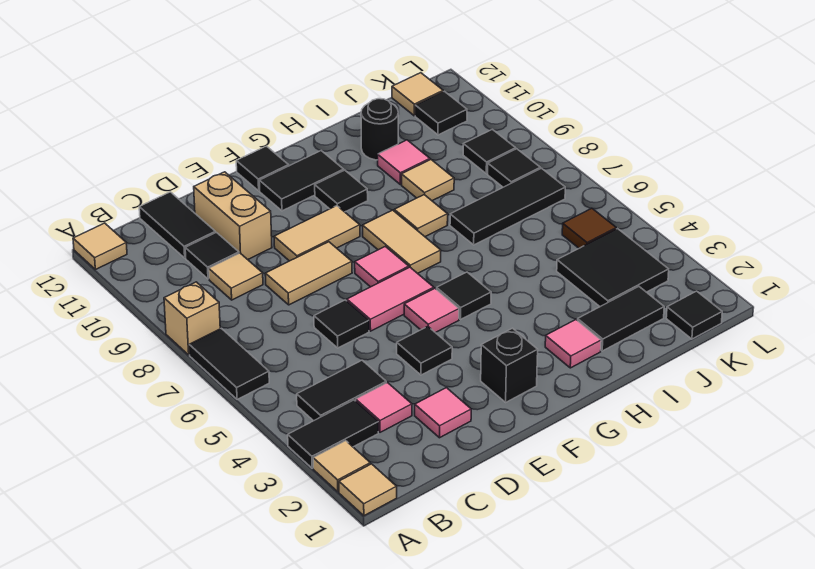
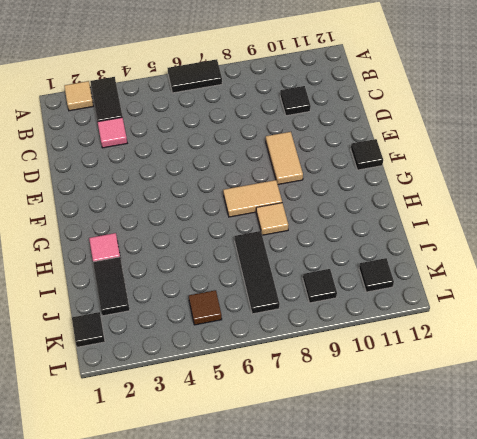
none -> tan tile A1 level 1
none -> tan brick A8 level 1
none -> tan tile A12 level 1
none -> black tile B4:C4 level 1

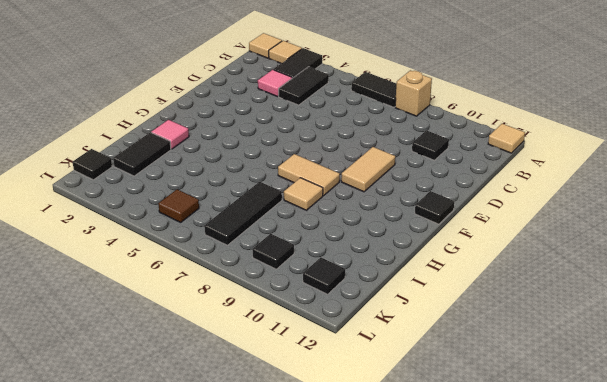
none -> tan tile C9 level 1
none -> black tile C11:C12 level 1
none -> pink tile D2 level 1
none -> black tile D6 level 1

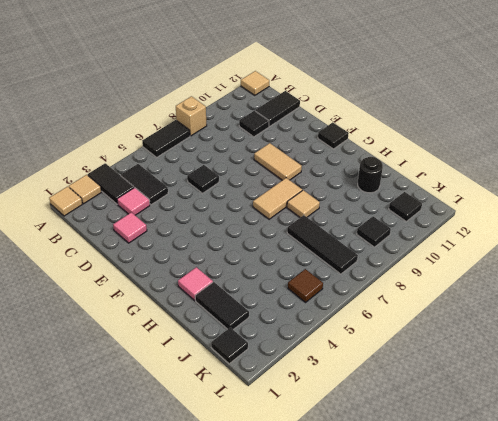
none -> tan tile C9 level 1
none -> tan tile D8:E8 level 1
none -> tan brick D10:D11 level 1
none -> black tile E4 level 1

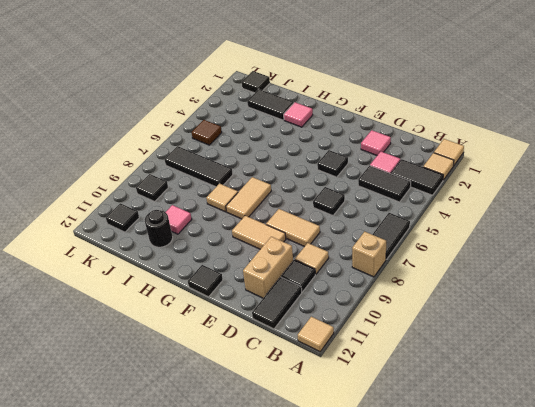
none -> pink tile E6:F6 level 1
none -> black brick F2 level 1
none -> pink tile F5 level 1
none -> pink tile F7 level 1

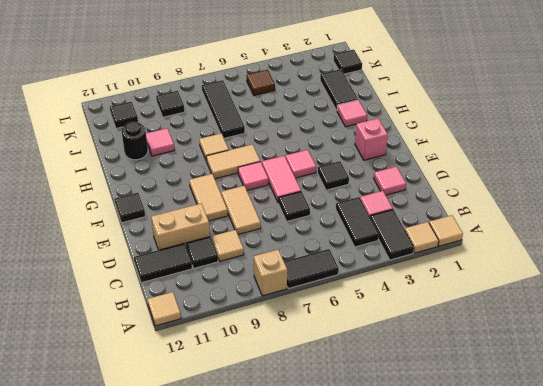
pink brick F2 level 1 -> black brick F2 level 1
none -> black tile F11:G11 level 1
none -> black tile G5 level 1
none -> black tile G10 level 1
none -> tan tile I9 level 1

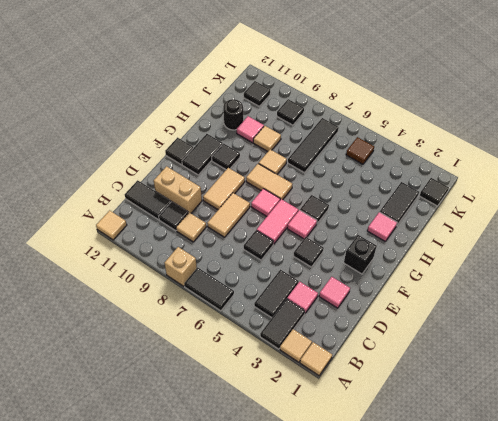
none -> black tile J3:K4 level 1
none -> black tile K8 level 1
none -> tan tile K12 level 1

